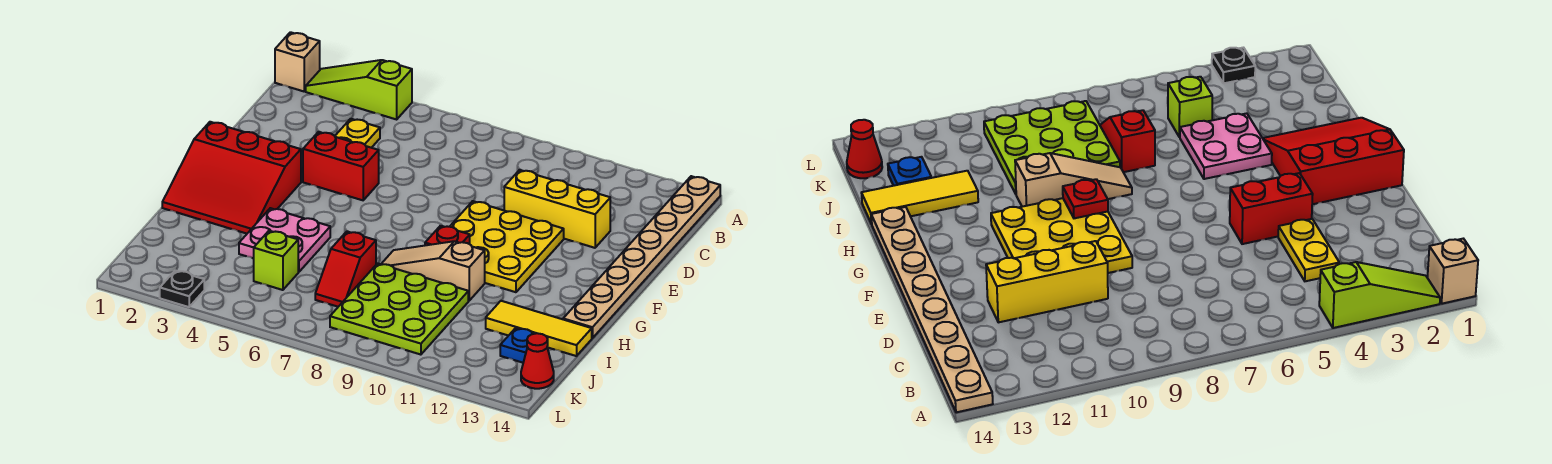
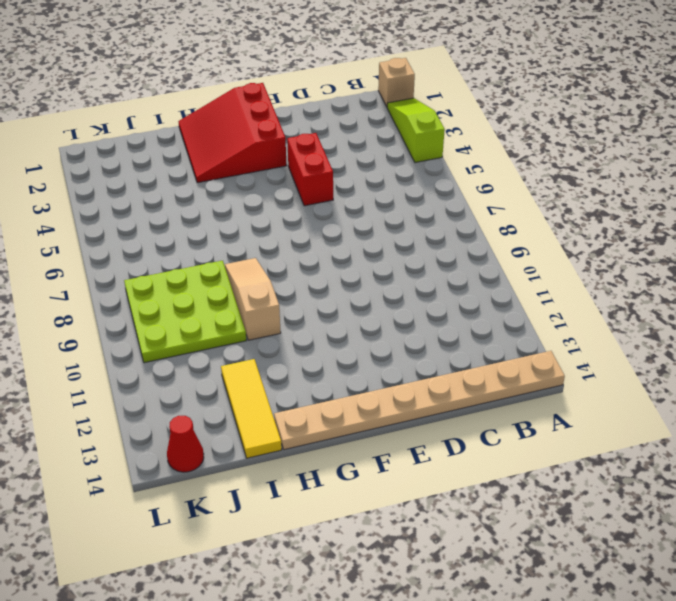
none -> yellow plate C4:D4 level 1
none -> yellow brick D10:D12 level 1
none -> yellow plate E9:G11 level 1

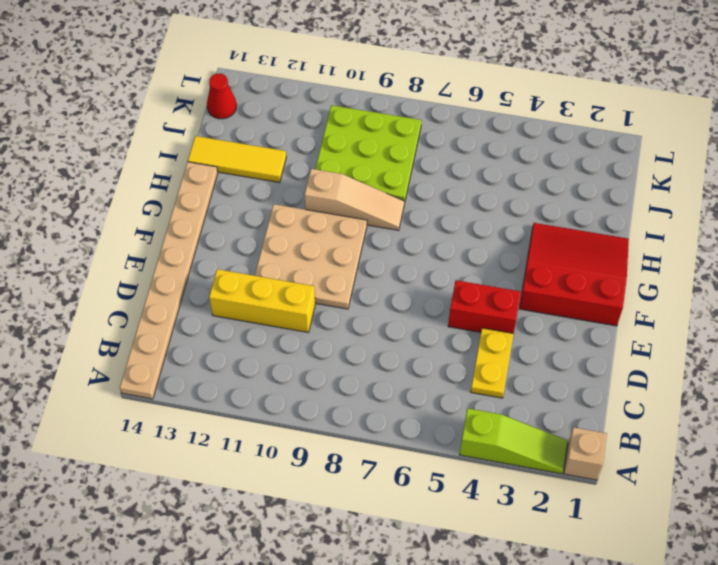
tan plate E9:G11 level 1 -> yellow plate E9:G11 level 1
none -> pink plate H4:I5 level 1
none -> red slope I7:J7 level 1 top I
none -> lime brick J5 level 1

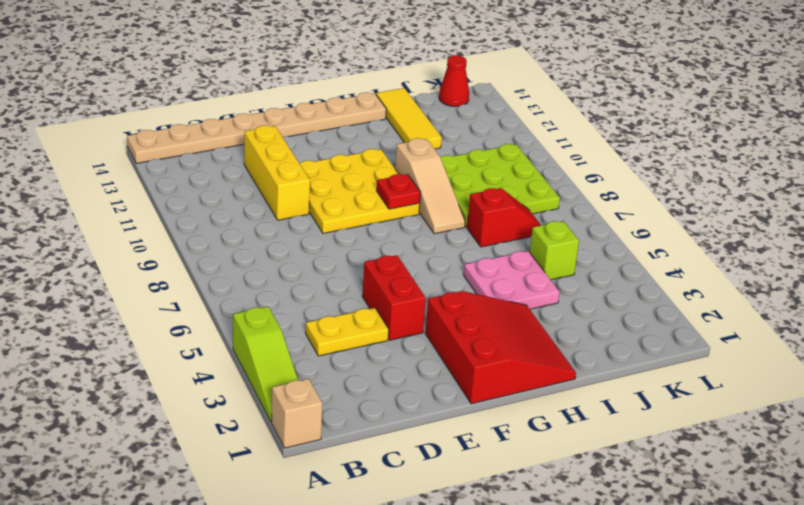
none -> blue plate J13 level 1
none -> black plate L3 level 1

